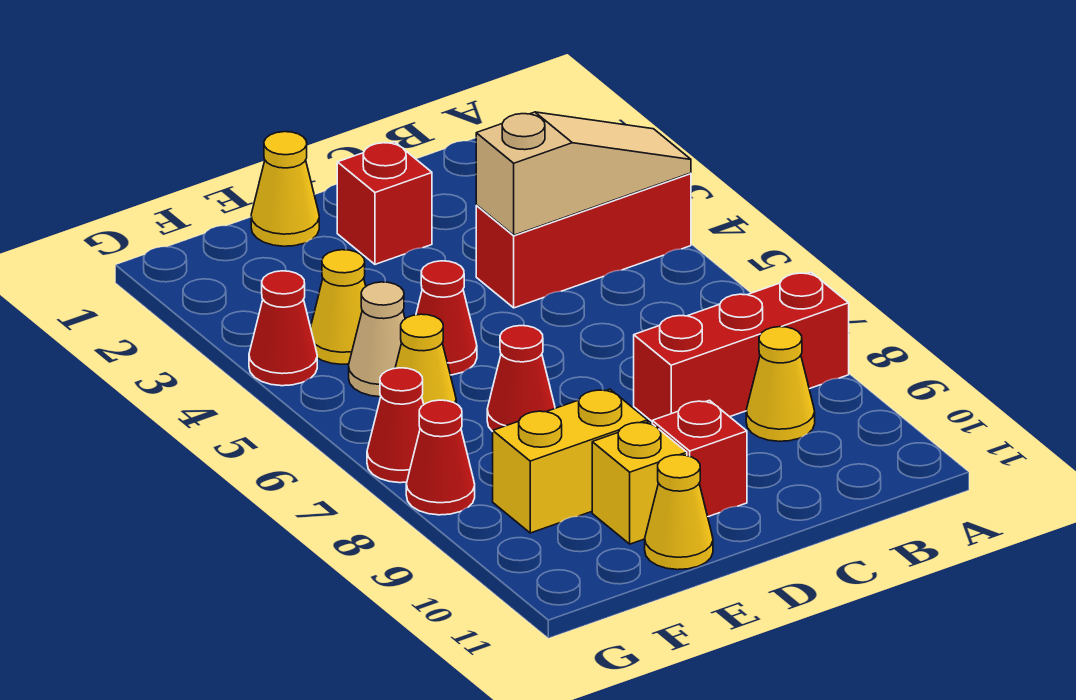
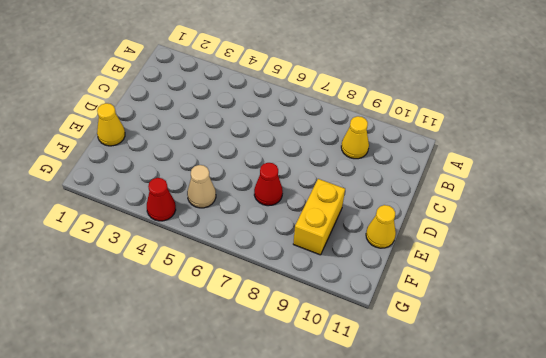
none -> red brick A4:C4 level 1
none -> red brick A8:C8 level 1
none -> red brick D2 level 1

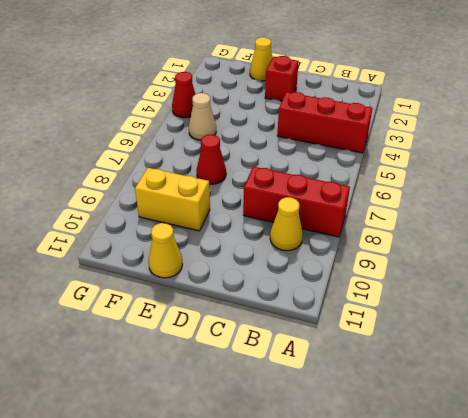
none -> red brick D10 level 1
none -> red cone E5 level 1
none -> yellow brick E10 level 1

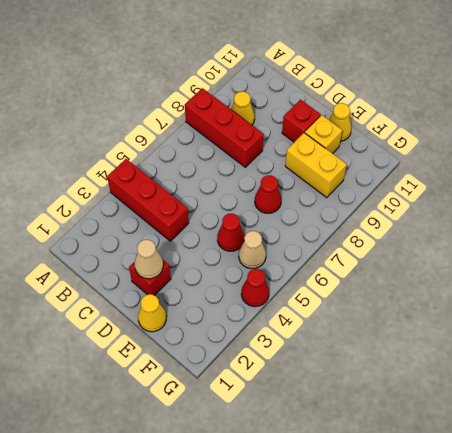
tan cone D2 level 2 -> none
none -> yellow cone F4 level 1
none -> yellow cone F6 level 1
none -> red cone G7 level 1

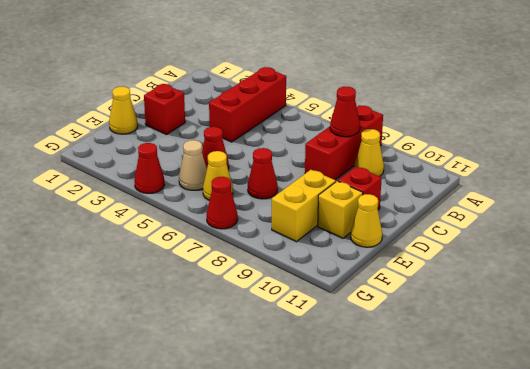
red cone B8 level 2 -> red cone G8 level 1
none -> yellow cone F4 level 1
none -> tan slope A4:C4 level 2 top C

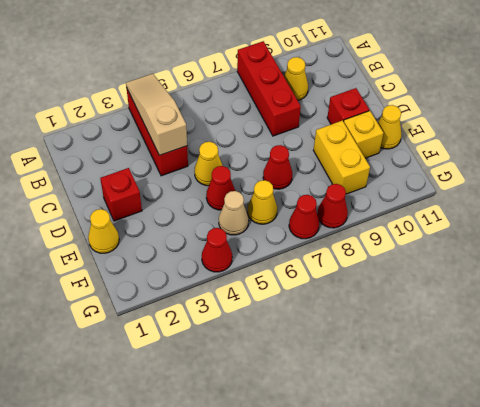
yellow cone D5 level 1 -> yellow cone F4 level 1

